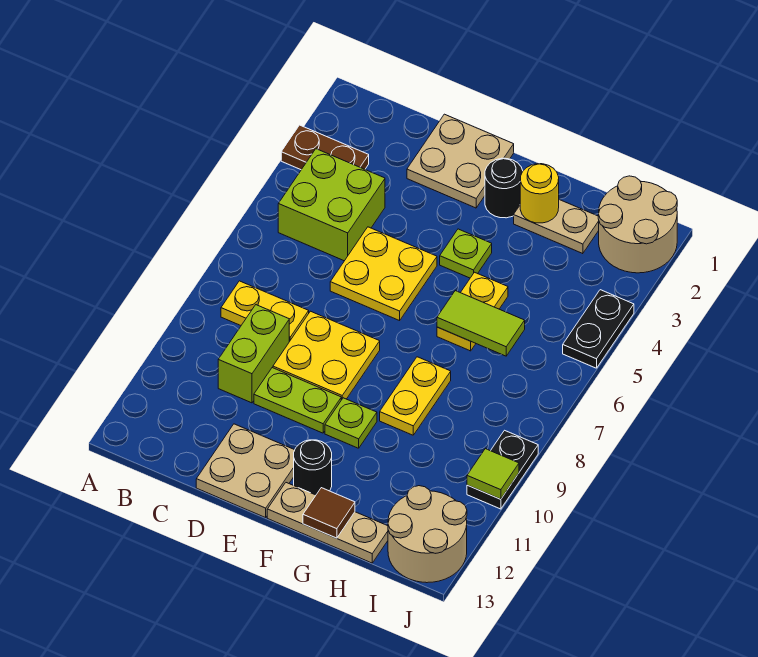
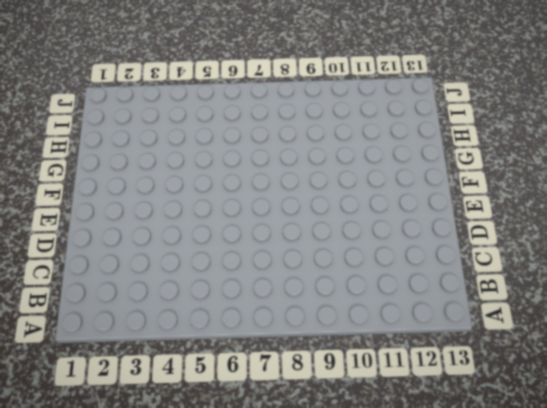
none -> brown plate A3:B3 level 1
none -> lime brick B4:C5 level 1
none -> yellow plate B8:C8 level 1

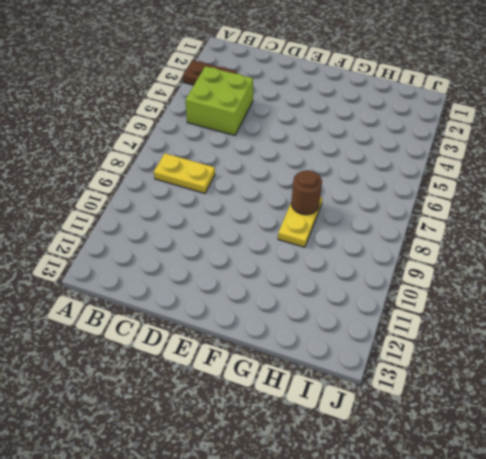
brown round brick G8 level 2 -> none
none -> lime brick C9:C10 level 1
none -> tan plate D1:E2 level 1
none -> yellow plate D5:E6 level 1

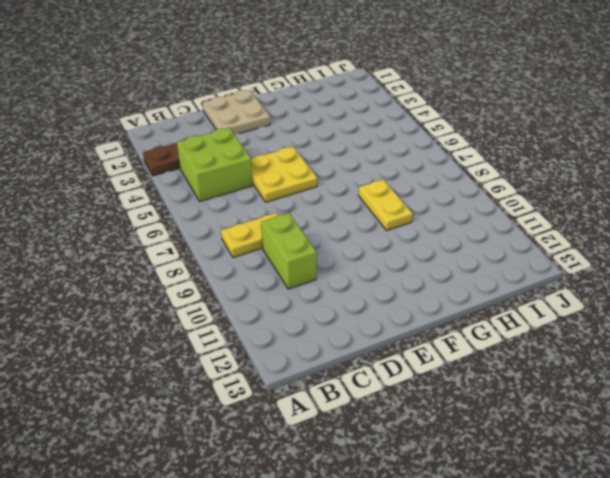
none -> yellow plate D8:E9 level 1
none -> lime plate D10:E10 level 1
none -> tan plate D12:E13 level 1

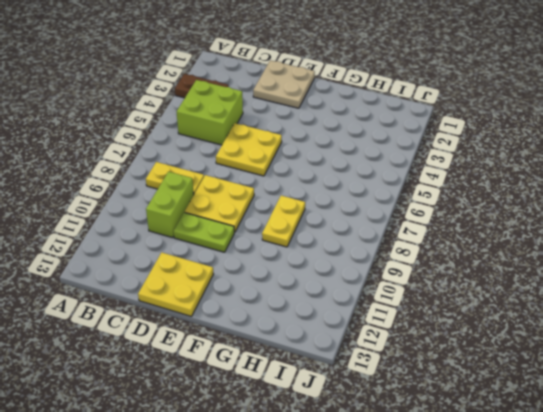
yellow plate D12:E13 level 1 -> tan plate D12:E13 level 1
none -> black round brick F2 level 1
none -> lime plate F4 level 1
none -> lime plate F10 level 1

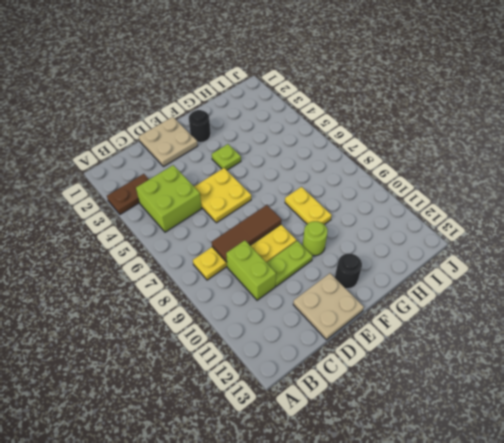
brown tile C8:E8 level 2 -> none
lime round brick F10 level 1 -> lime plate F10 level 1
none -> tan plate F13:H13 level 1
none -> tan plate G2:H2 level 1
none -> yellow plate G5:G6 level 1

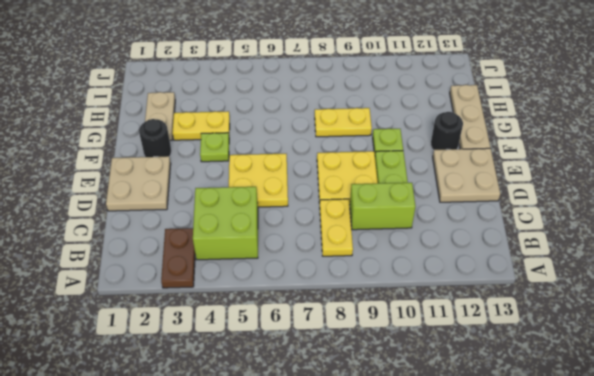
yellow plate G3:G4 level 1 -> yellow plate G5:G6 level 1
none -> tan round brick I1:J2 level 1
none -> tan round brick I12:J13 level 1
none -> black plate J4:J5 level 1

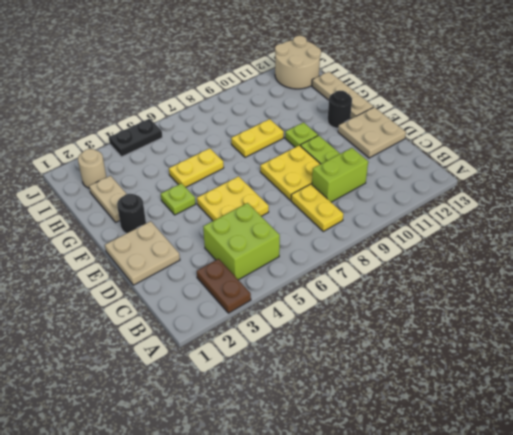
tan round brick I2 level 1 -> tan round brick I1:J2 level 1
none -> black plate J9:J10 level 1
none -> yellow round brick G2 level 2
none -> lime tile G6:H6 level 2

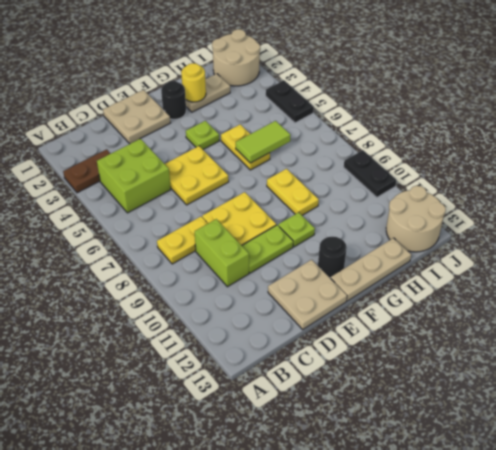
none -> brown tile G13 level 2
none -> lime tile J10 level 2

